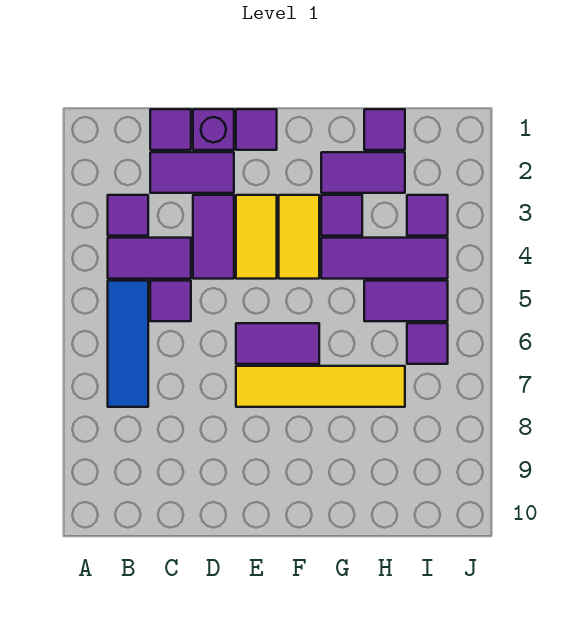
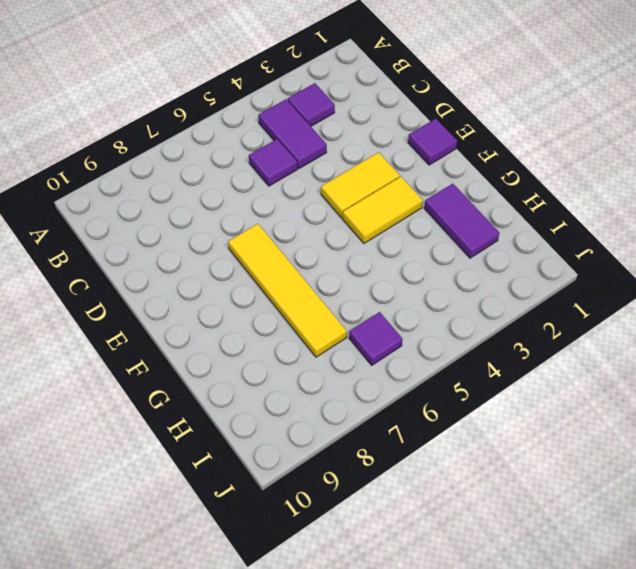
none -> blue tile B5:B7 level 1
none -> purple tile C1 level 1
none -> purple tile C2:D2 level 1

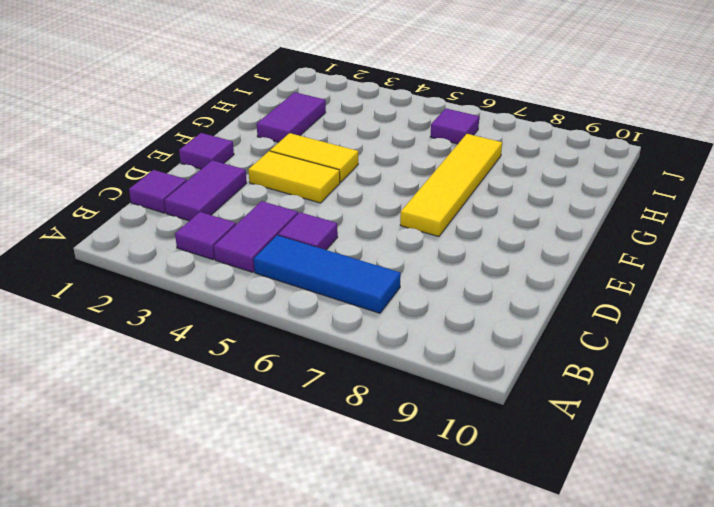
none -> purple brick D1 level 1
none -> purple tile D3:D4 level 1
none -> purple tile E6:F6 level 1

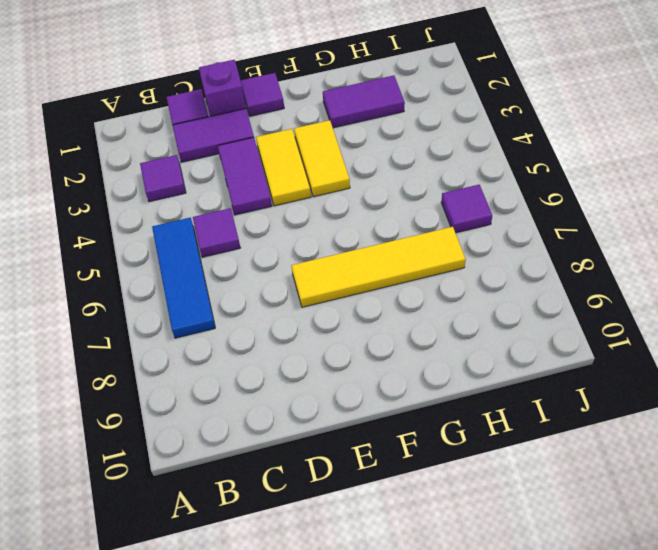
none -> purple tile B4:C4 level 1
none -> purple tile E6:F6 level 1
none -> purple tile G3 level 1

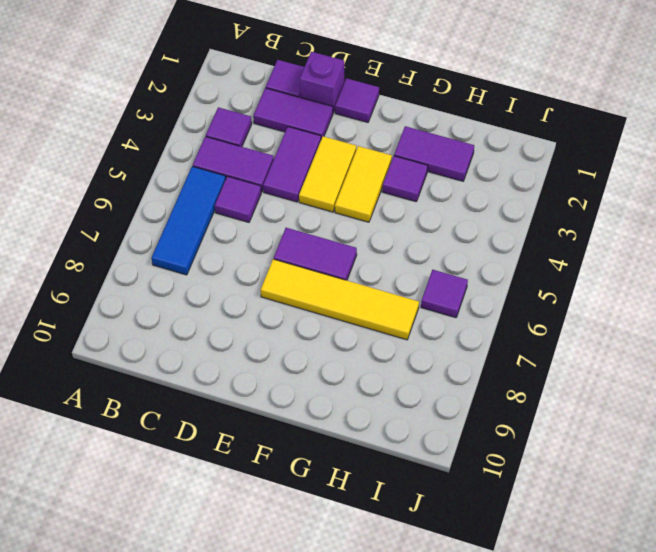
none -> purple tile G4:I4 level 1
none -> purple tile H1 level 1
none -> purple tile H5:I5 level 1

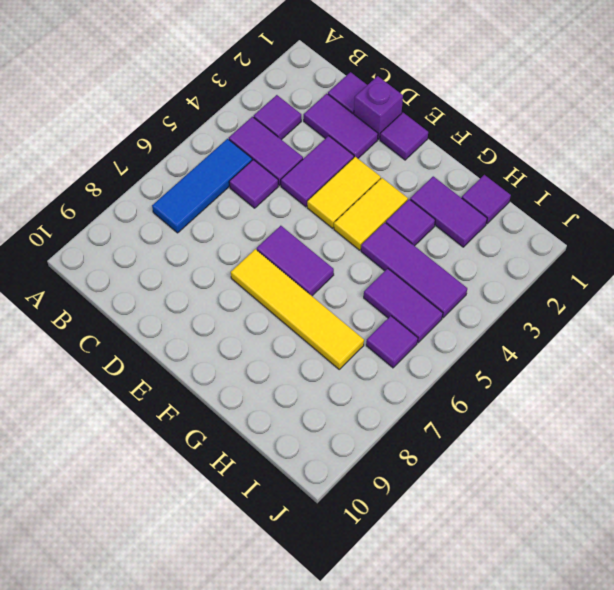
none -> purple tile I3 level 1

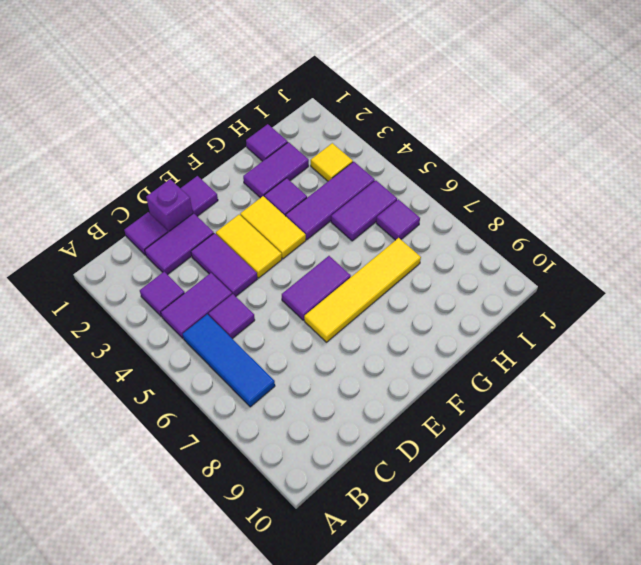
yellow tile I3 level 1 -> purple tile I3 level 1

